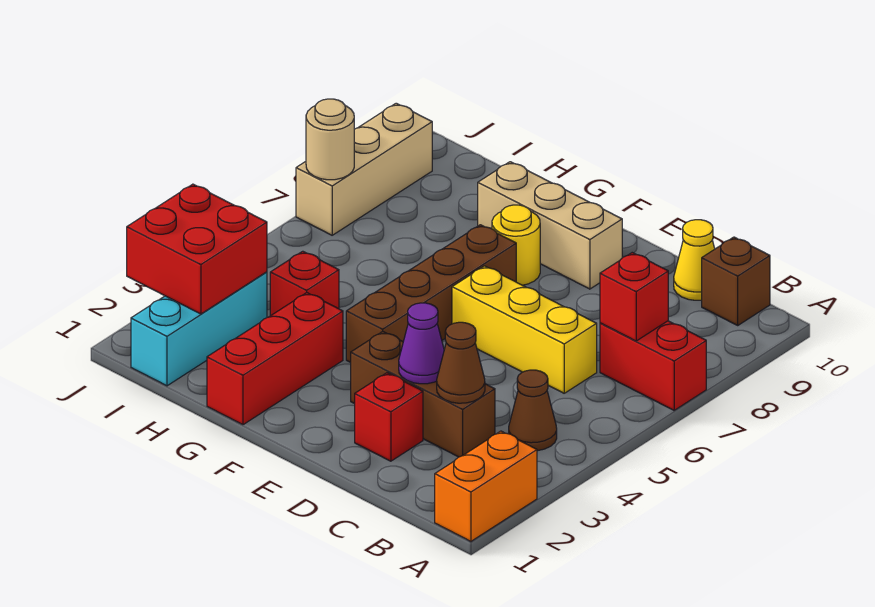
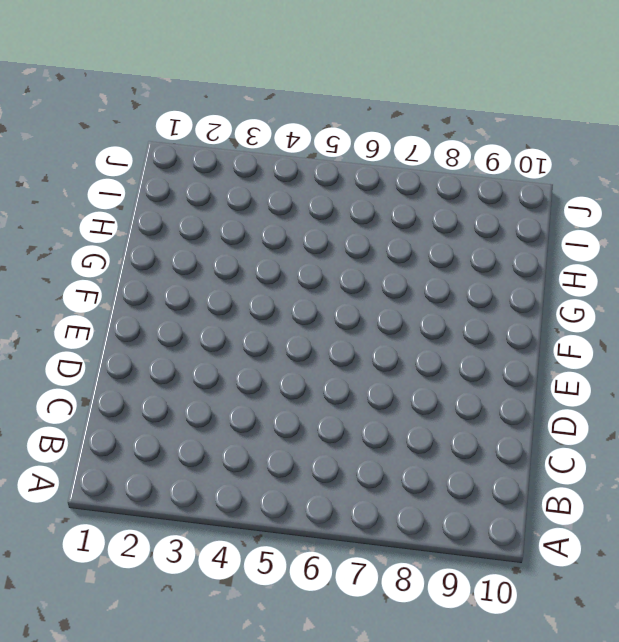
none -> orange brick A1:A2 level 1
none -> red brick A7:B7 level 1
none -> brown cone B4 level 1

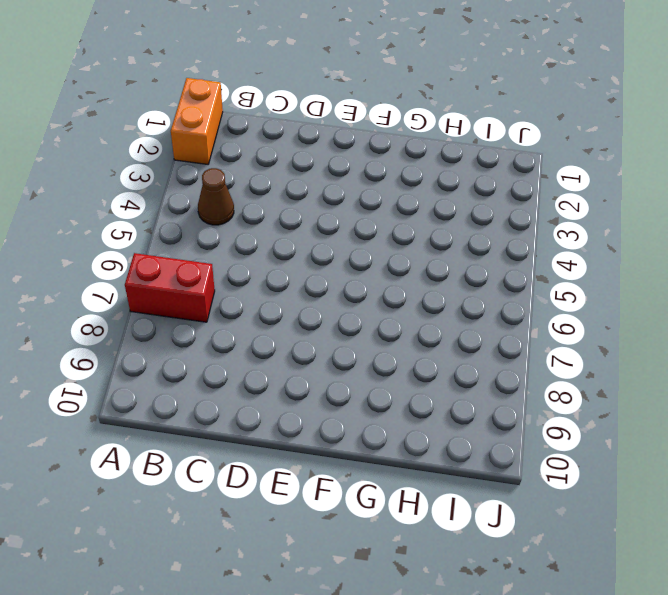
none -> brown brick B10 level 1
none -> brown brick C3:E3 level 1
none -> yellow brick C6:E6 level 1

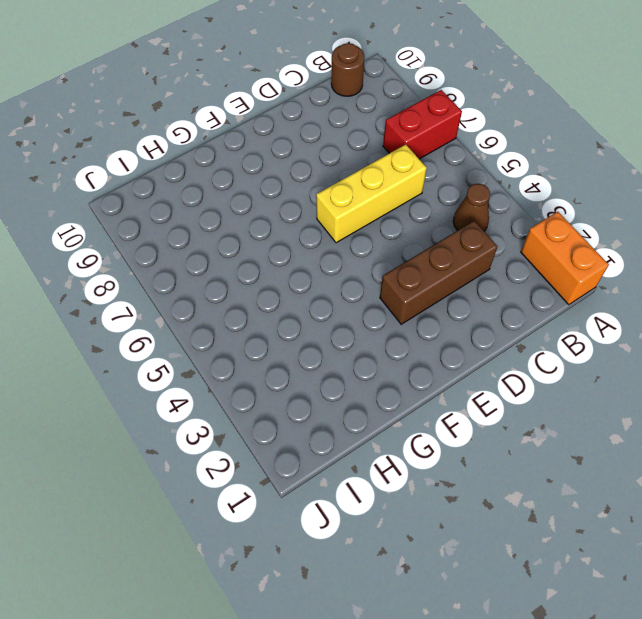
brown round brick B10 level 1 -> brown brick B10 level 1
none -> yellow cone C10 level 1
none -> red brick D2 level 1
none -> tan brick E9:G9 level 1

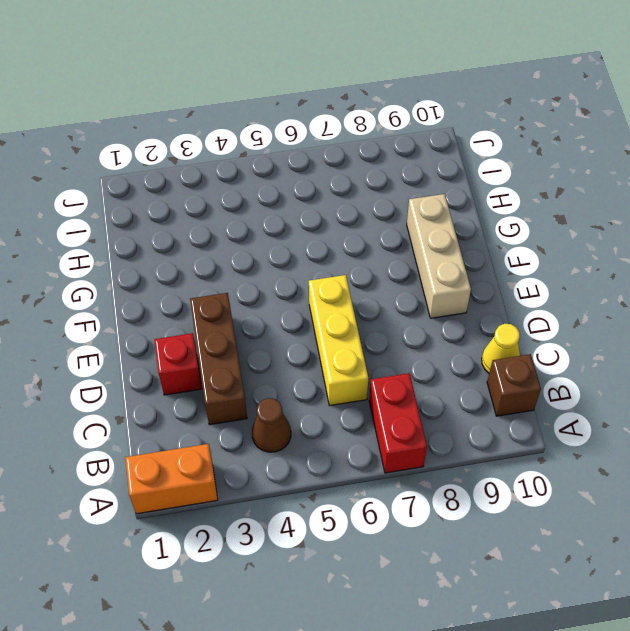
none -> brown brick F4:F7 level 1
none -> yellow round brick F8 level 1
none -> red brick G1:G3 level 1

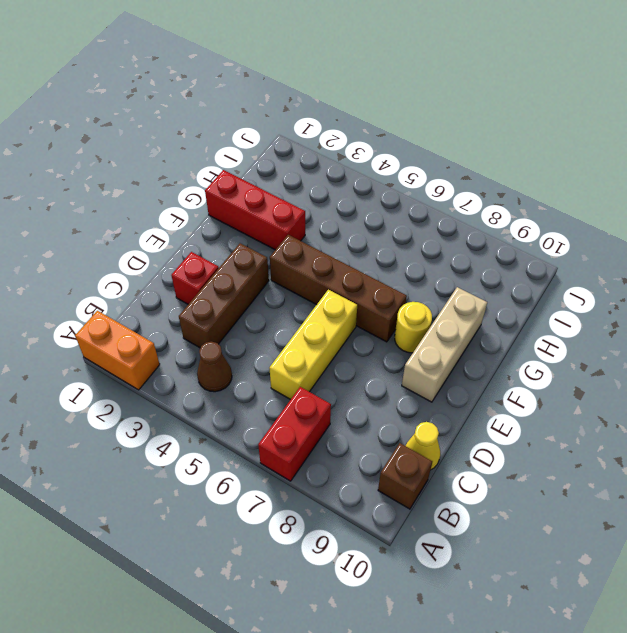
none -> red brick H4 level 1
none -> cyan brick I1:I3 level 1
none -> tan brick J7:J9 level 1

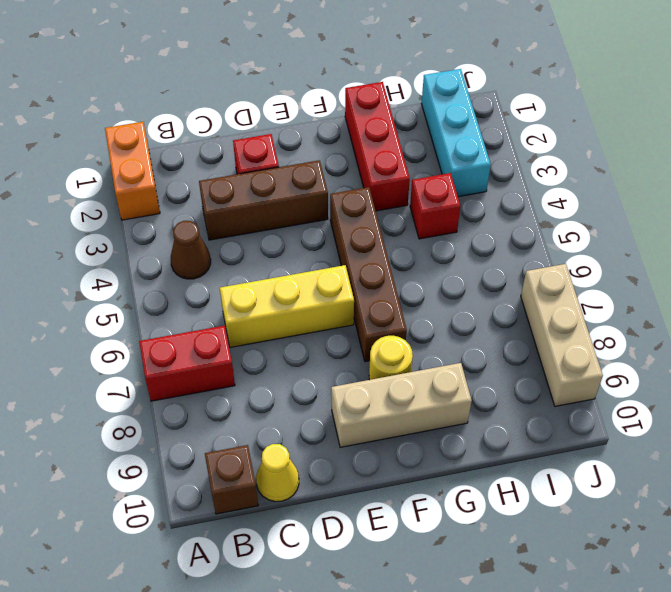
none -> red brick B7 level 2
none -> brown cone C3 level 2
none -> purple cone D3 level 2

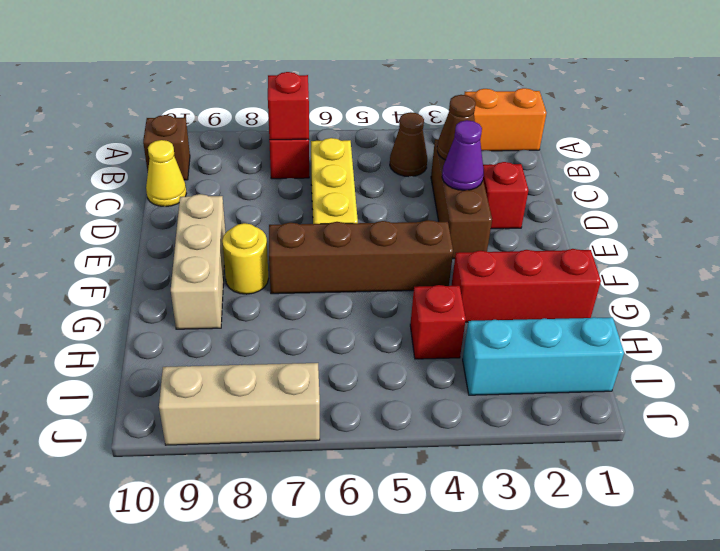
none -> red brick I2:J3 level 2
none -> tan round brick J7 level 2

